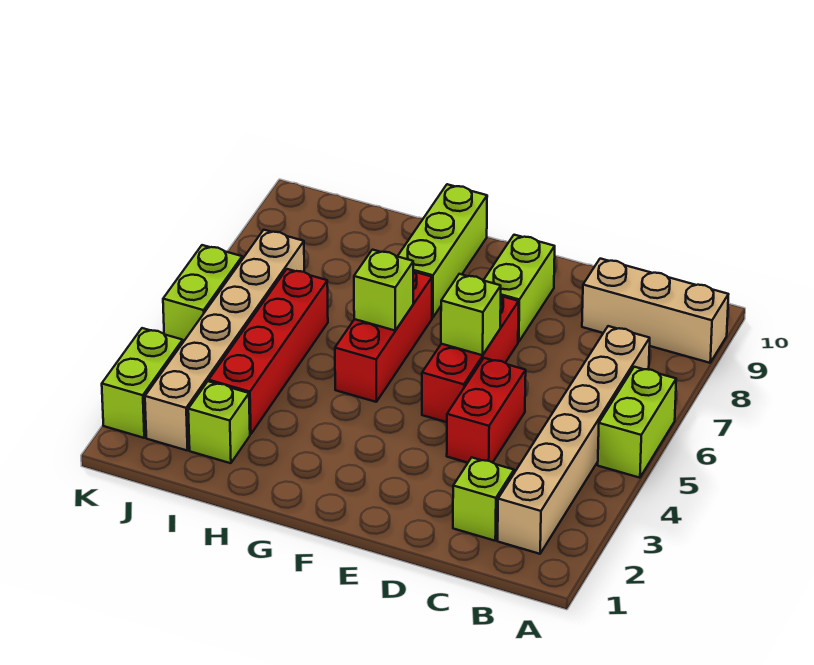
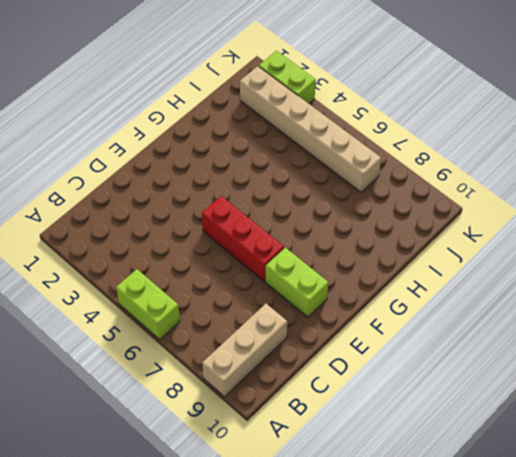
none -> tan brick B2:B7 level 1
none -> lime brick C2 level 1
none -> red brick D4:D5 level 1

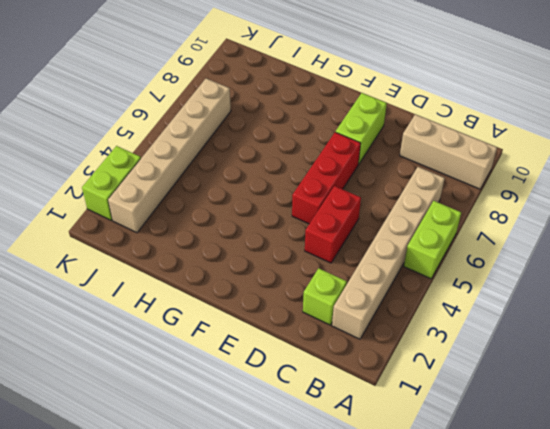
none -> red brick G5:G7 level 1
none -> lime brick G8:G10 level 1
none -> lime brick I2 level 1

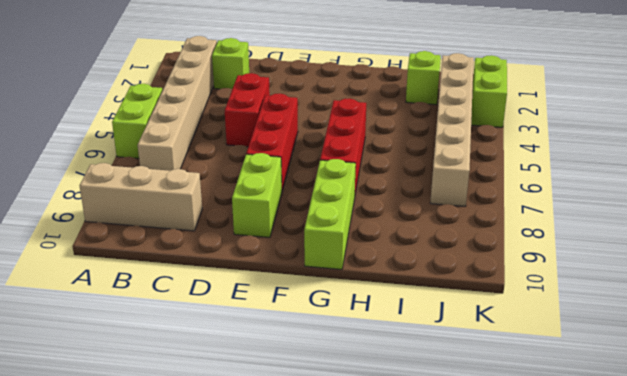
none -> red brick I3:I6 level 1
none -> lime brick K5:K6 level 1
none -> lime brick E6 level 2

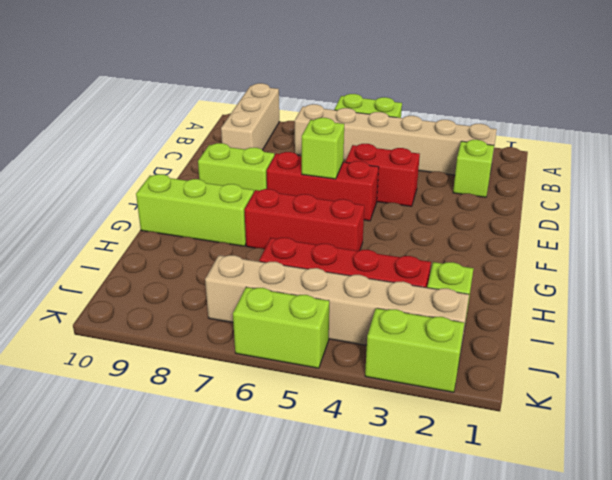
none -> lime brick G6 level 2

